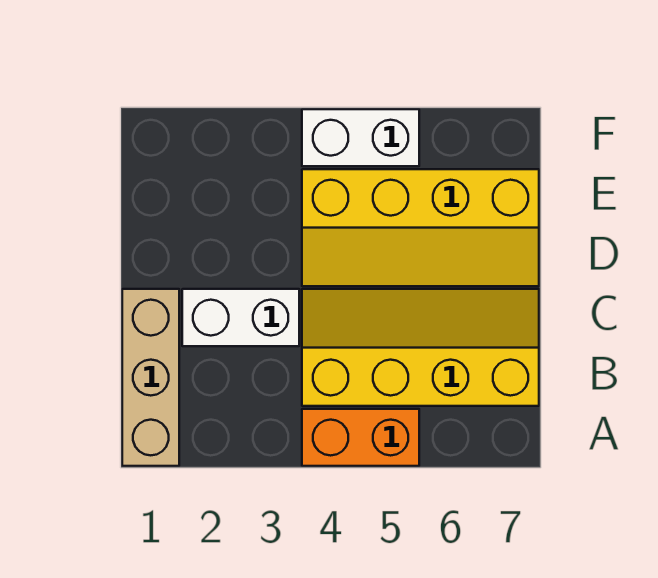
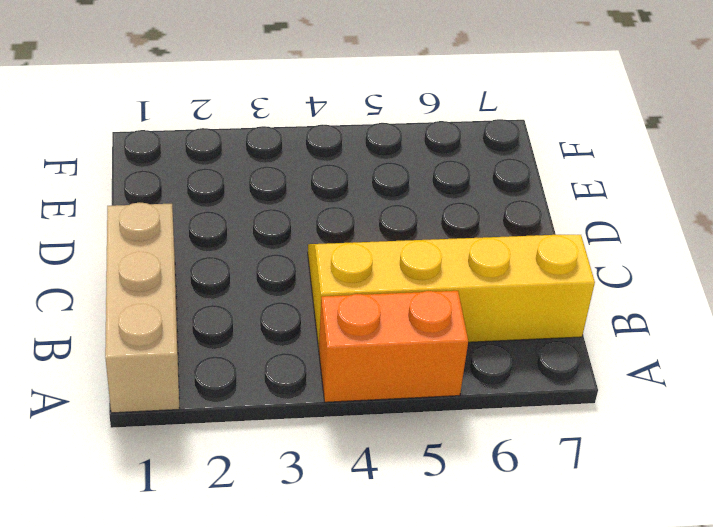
none -> white brick C2:C3 level 1
none -> yellow slope D4:E7 level 1 top E

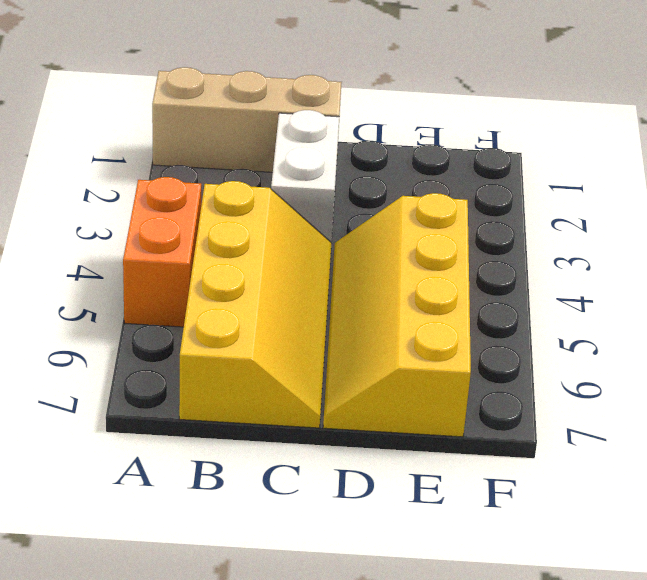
none -> white brick F4:F5 level 1

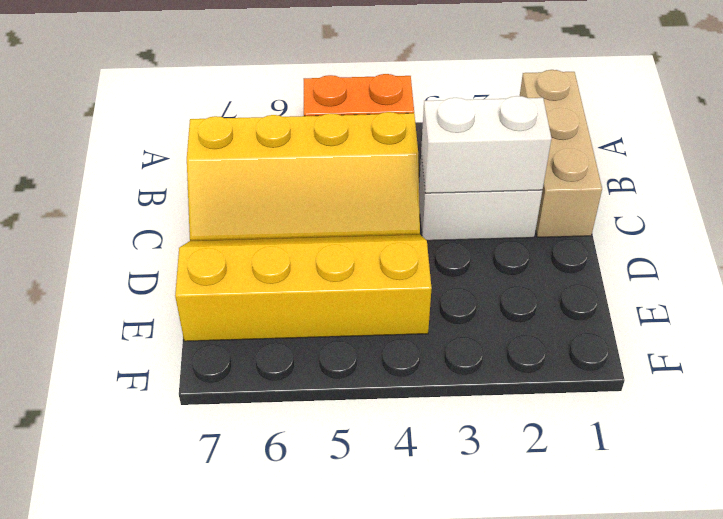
white brick C2:C3 level 2 -> white brick F4:F5 level 1

